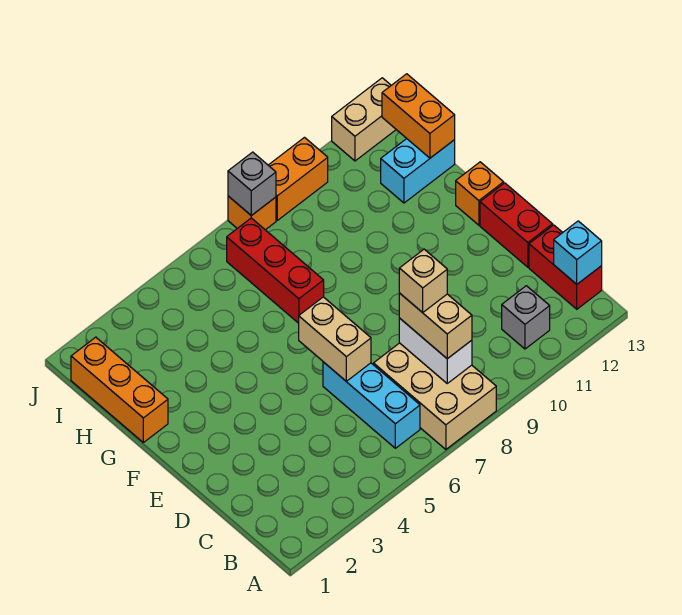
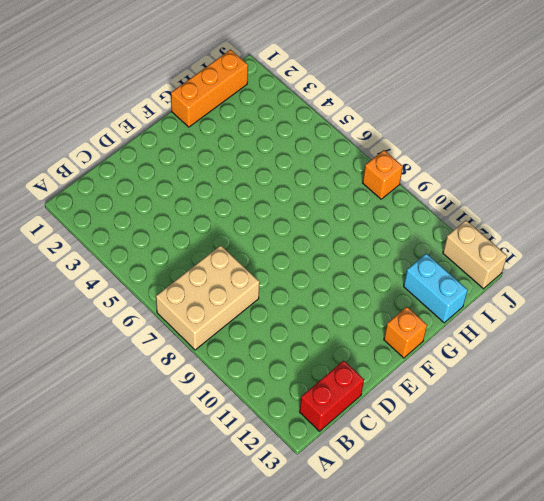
none -> cyan brick B6:D6 level 1
none -> grey brick B11 level 1
none -> red brick D13:E13 level 1

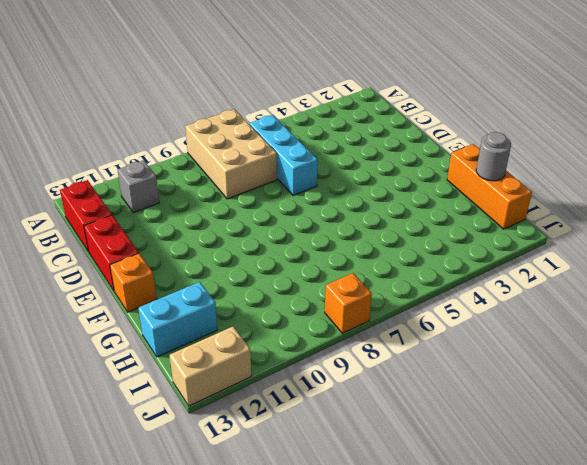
grey round brick H1 level 2 -> none
none -> red brick G7:I7 level 1
none -> orange brick J9:J10 level 1
none -> white brick B8:C8 level 2

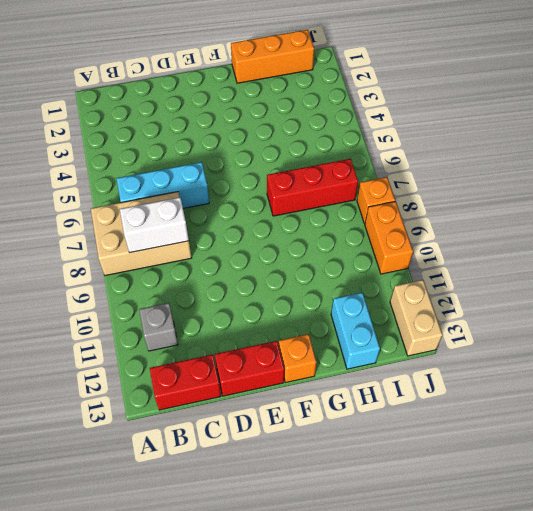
none -> cyan brick B13 level 2
none -> tan brick D6:E6 level 2
none -> orange brick H13:I13 level 2

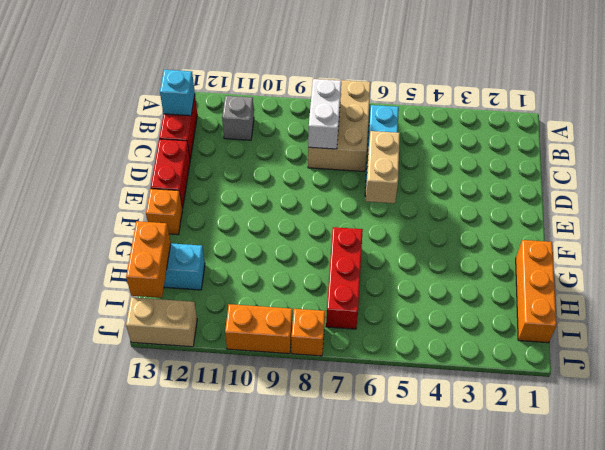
none -> grey brick J8 level 2
none -> tan brick B8:C8 level 3
none -> tan brick C8 level 4

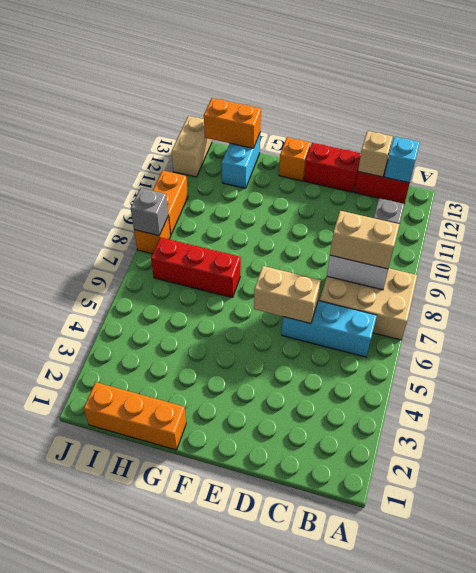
tan brick C13 level 2 -> tan brick C8 level 4

